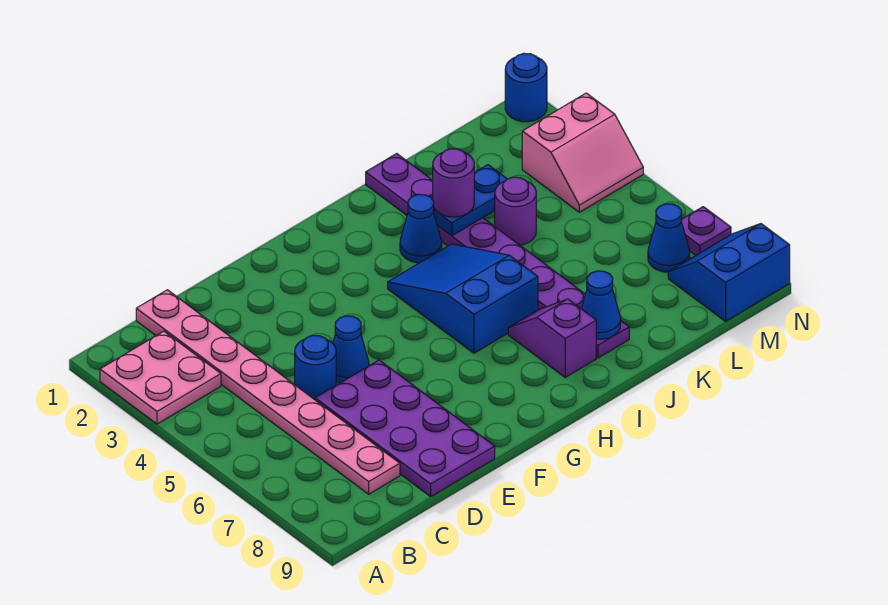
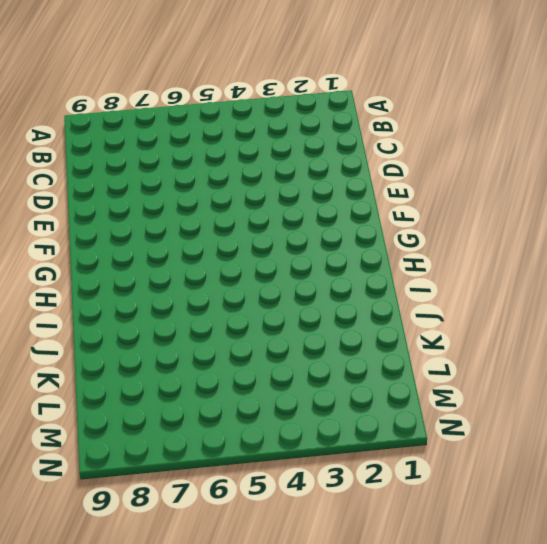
none -> pink plate A2:B3 level 1
none -> pink plate C1:C8 level 1
none -> blue round brick D5 level 1

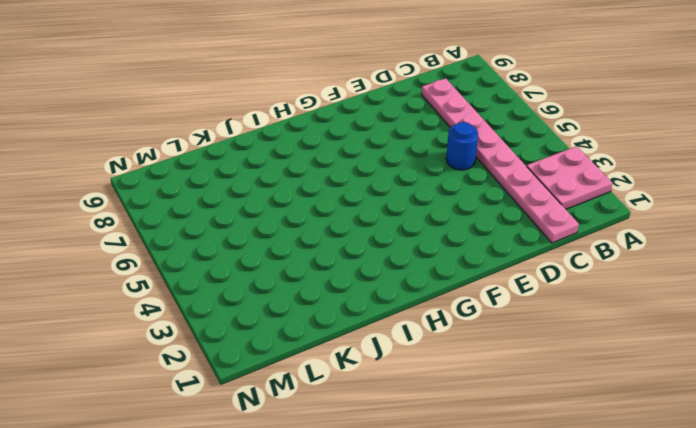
none -> purple plate D6:E9 level 1
none -> blue cone E5 level 1
none -> blue slope H4:I6 level 1 top 6

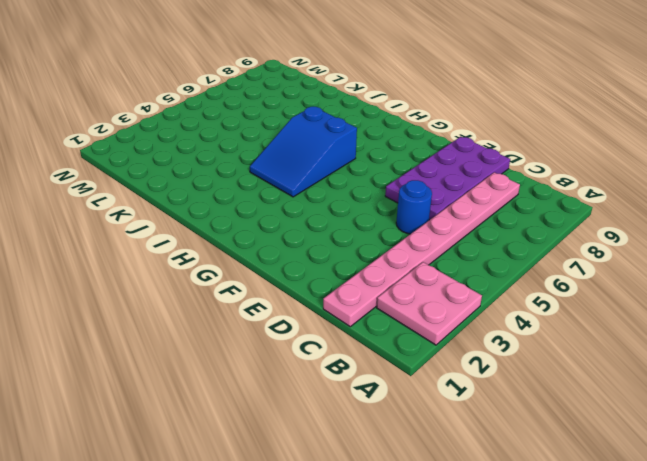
none -> blue cone E5 level 1
none -> blue cone I3 level 1
none -> purple slope I7:I8 level 1 top 8

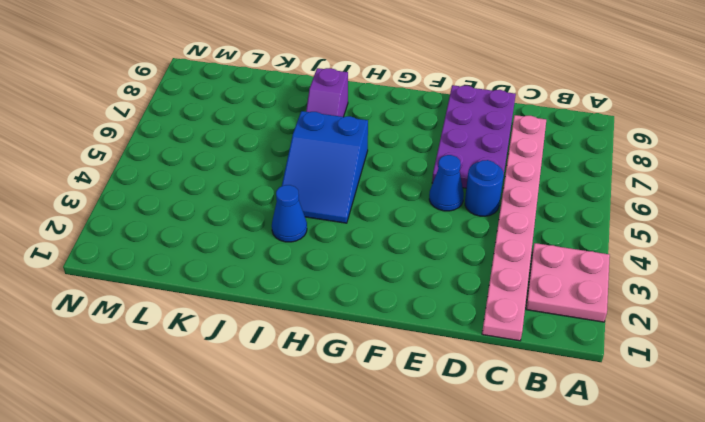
none -> purple plate J1:J8 level 1
none -> purple round brick K4 level 1
none -> pink slope M3:N4 level 1 top 3

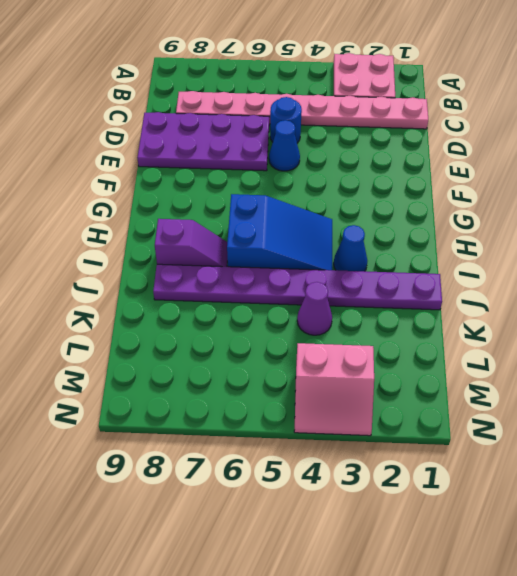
purple cone K4 level 1 -> purple round brick K4 level 1
pink slope M3:N4 level 1 top M -> pink slope M3:N4 level 1 top 3
none -> blue cone M7 level 1
none -> blue slope M8:N9 level 1 top 9
none -> blue round brick N1 level 1

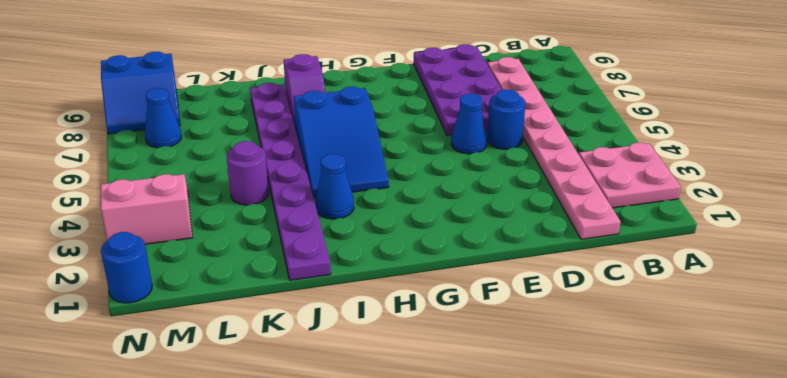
none -> purple plate N7 level 1
none -> blue plate J3:K3 level 2
none -> blue cone J8 level 2

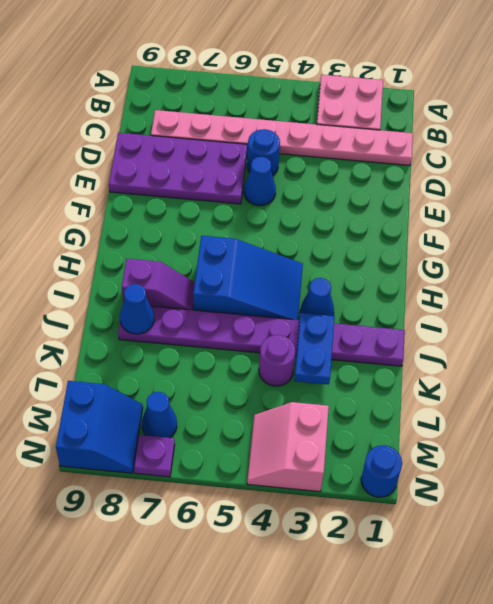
none -> purple round brick J3 level 3

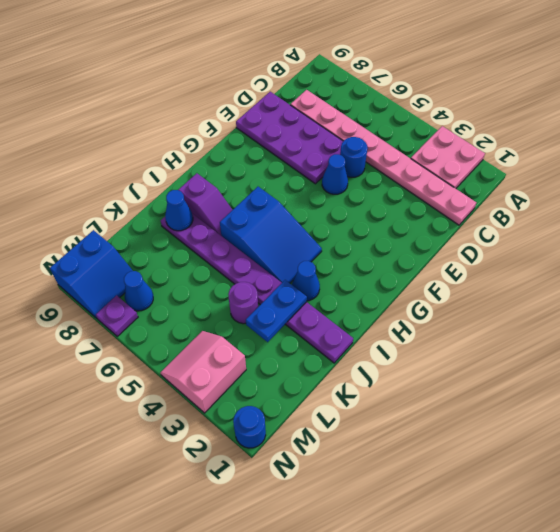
none -> purple round brick J3 level 3

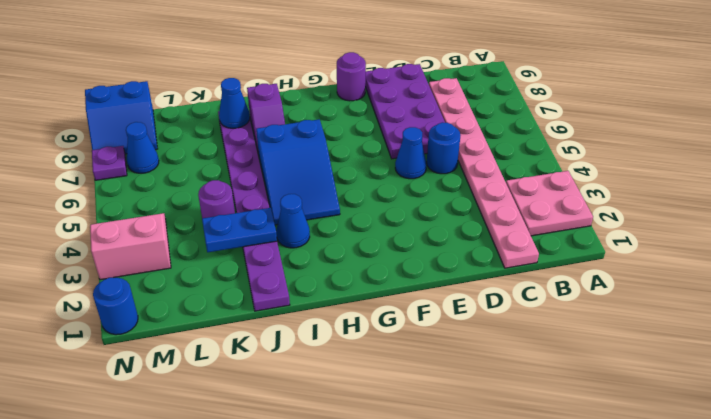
purple round brick F9 level 1 -> purple round brick J3 level 3

